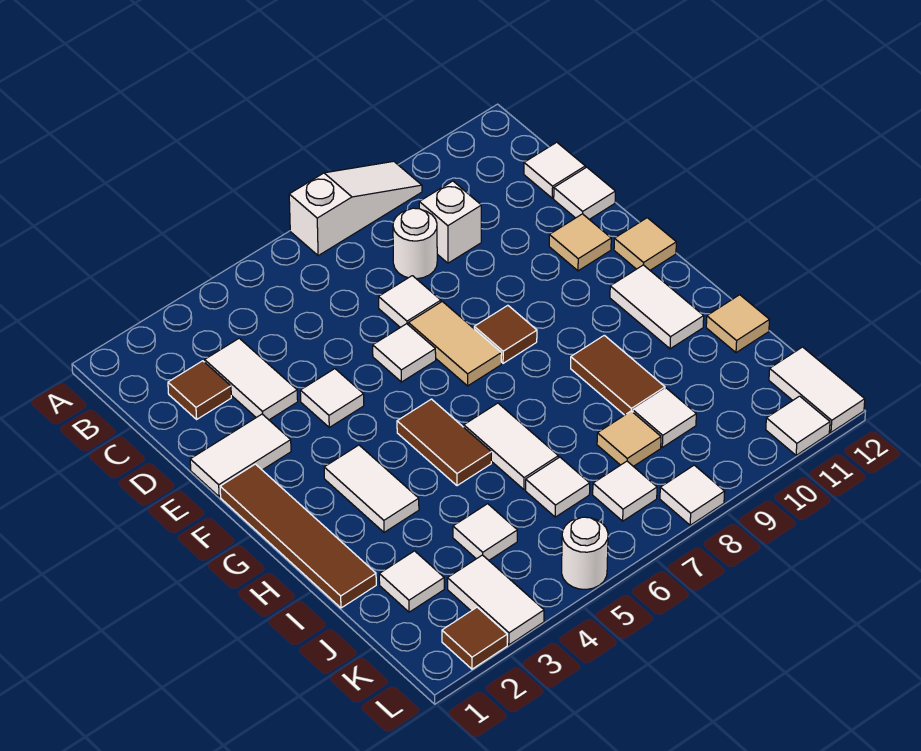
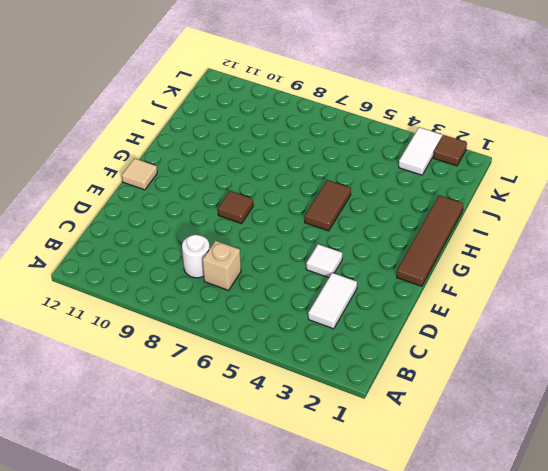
tan brick C7 level 1 -> none
none -> white slope A7:A9 level 1 top 7
none -> brown tile C2 level 1
none -> white brick C9 level 1
none -> white tile C12 level 1

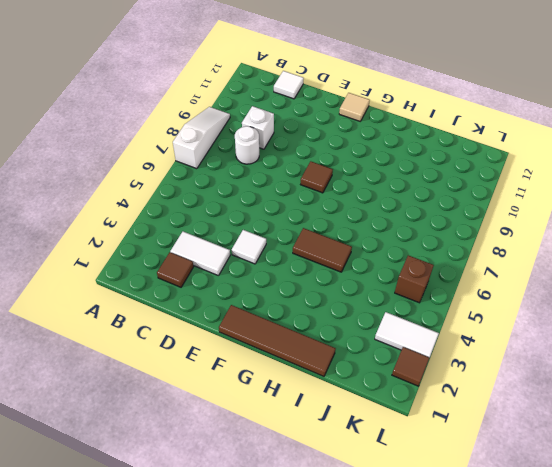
brown brick K5 level 1 -> none
none -> white tile D7 level 1
none -> white tile D12 level 1
none -> white tile E1:E2 level 1
none -> white tile E6 level 1

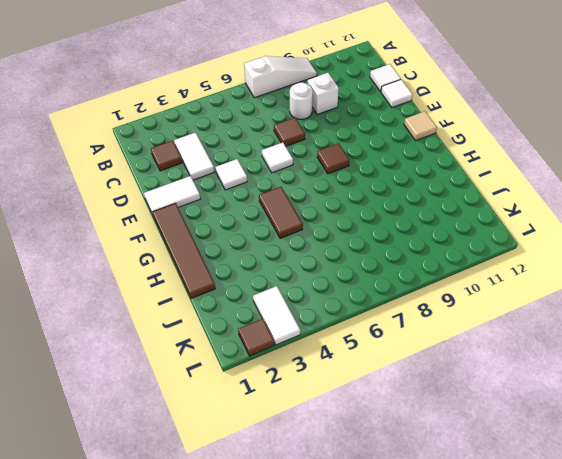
brown tile D7 level 1 -> white tile D7 level 1
none -> tan tile E7:F7 level 1
none -> tan tile E11 level 1
none -> white tile G3:H3 level 1
none -> white tile G11:H11 level 1

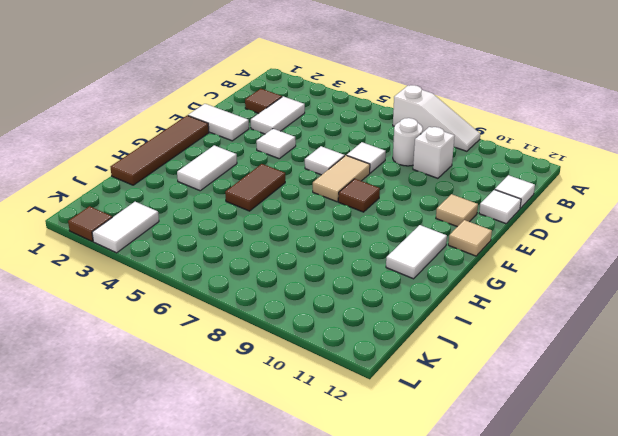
none -> white tile H6:I6 level 1
none -> brown tile H9:I9 level 1
none -> tan tile I12 level 1
none -> white tile J2 level 1

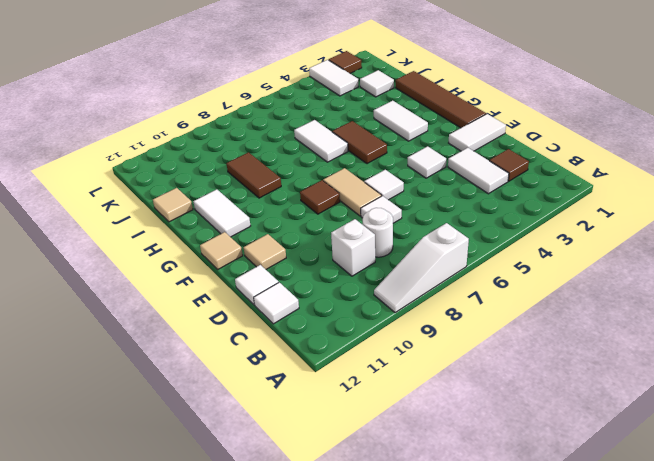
none -> white tile J4 level 1
none -> white tile J6 level 1
none -> tan tile J8 level 1
none -> white tile J9 level 1

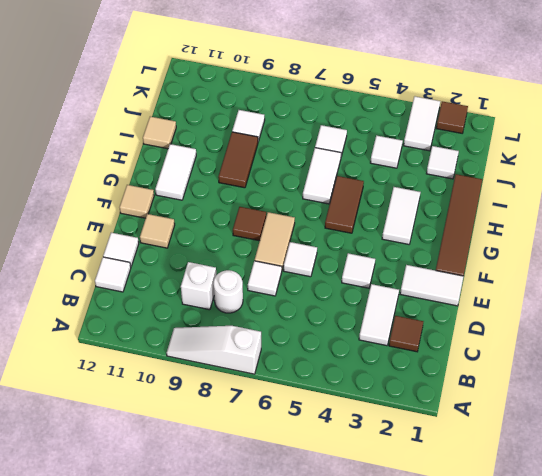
none -> tan tile J8 level 1
none -> white tile K7 level 1
none -> white tile K12:L12 level 1
none -> white round brick L5 level 1

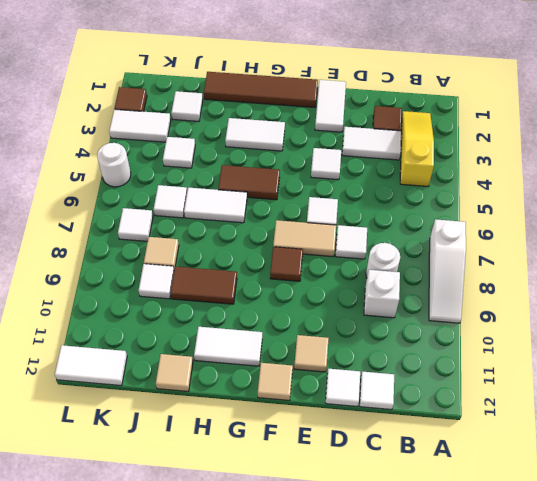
yellow slope B2:B4 level 1 top 4 -> none
none -> white tile L8 level 1
none -> white tile L11 level 1

